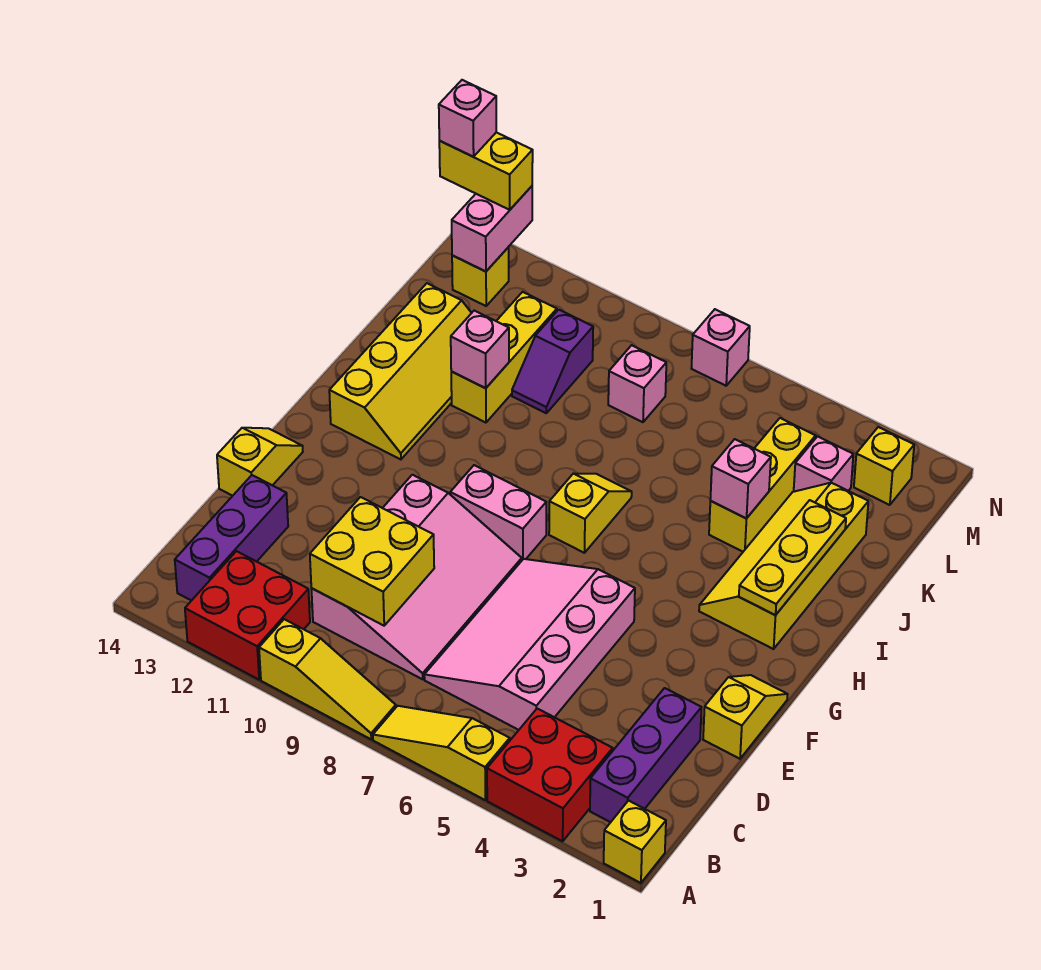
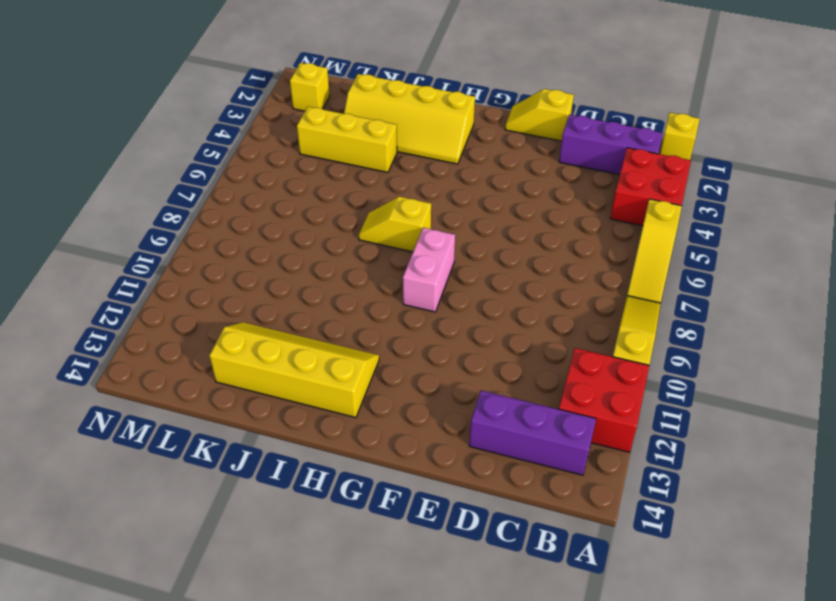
none -> pink slope C5:F7 level 1 top 5
none -> pink slope C8:F10 level 1 top 10
none -> yellow slope E14:F14 level 1 top E
none -> yellow brick J11:L11 level 1

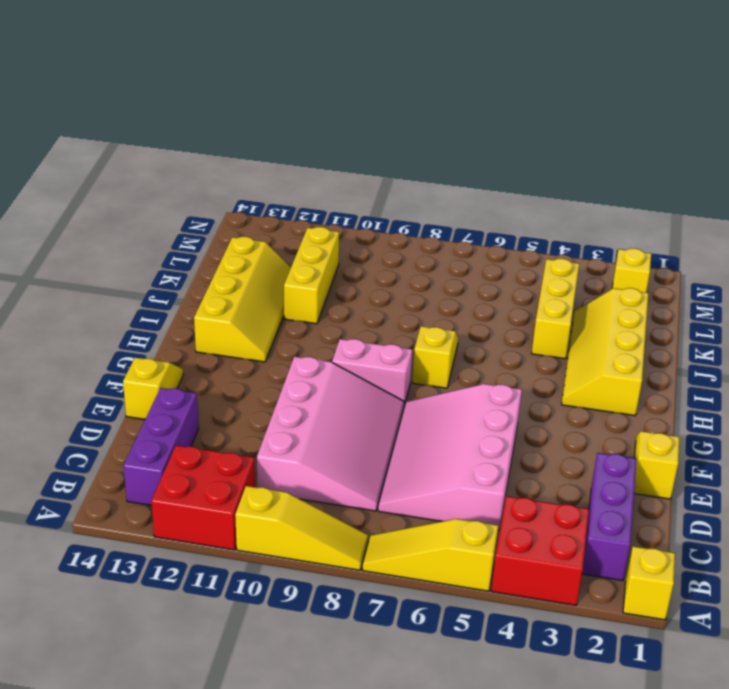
none -> purple slope K10:L10 level 1 top L
none -> pink brick L3 level 1
none -> pink brick L8 level 1
none -> yellow brick M13 level 1

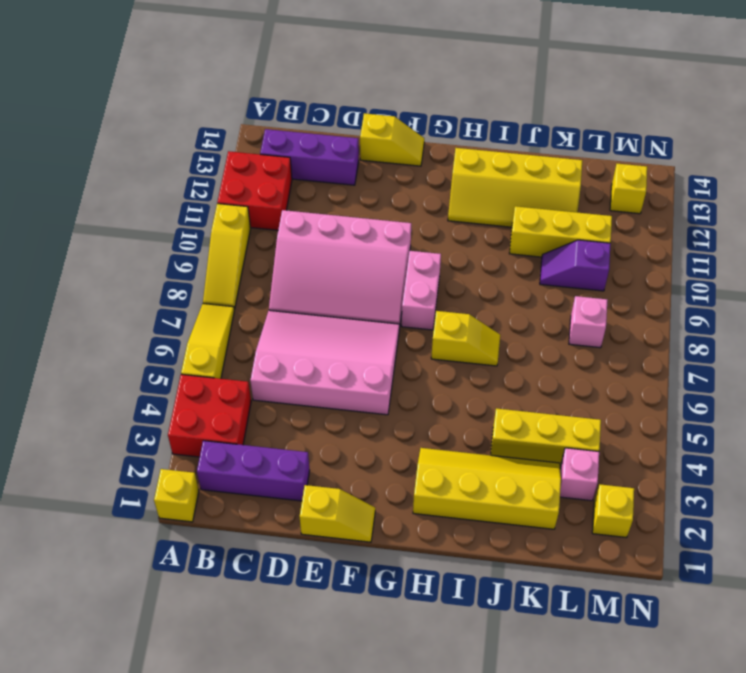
none -> pink brick N7 level 1
none -> yellow brick C9:D10 level 2
none -> yellow plate H2:J2 level 2
none -> pink brick J4 level 2

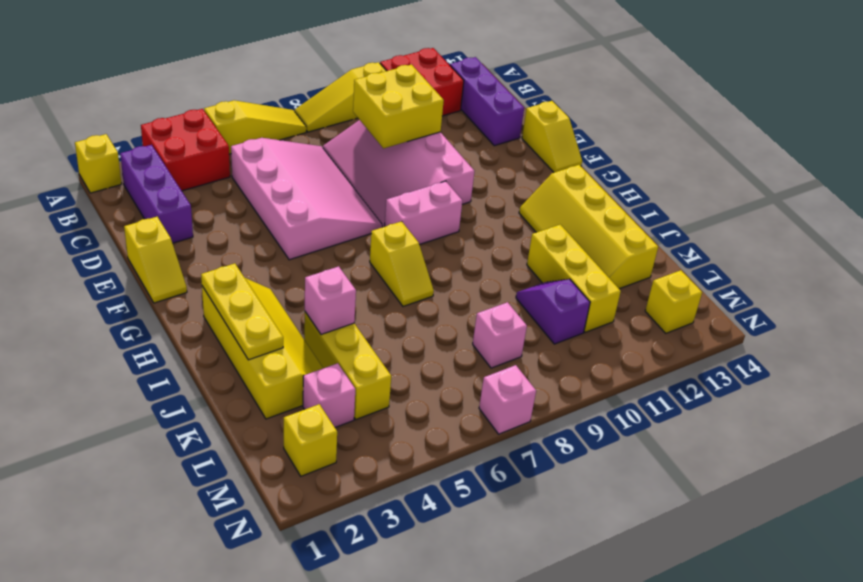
none -> pink brick J11 level 2
none -> pink brick M13:N13 level 2
none -> yellow brick N13:N14 level 3
none -> pink brick N14 level 4

